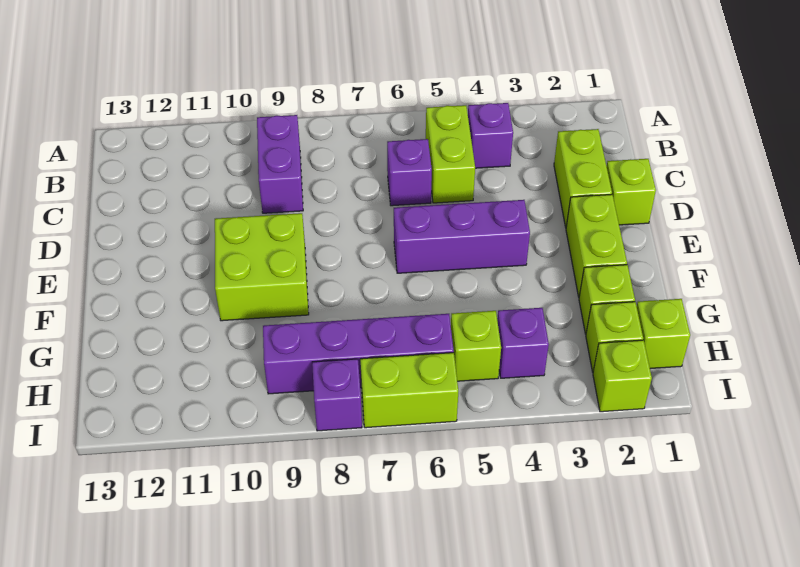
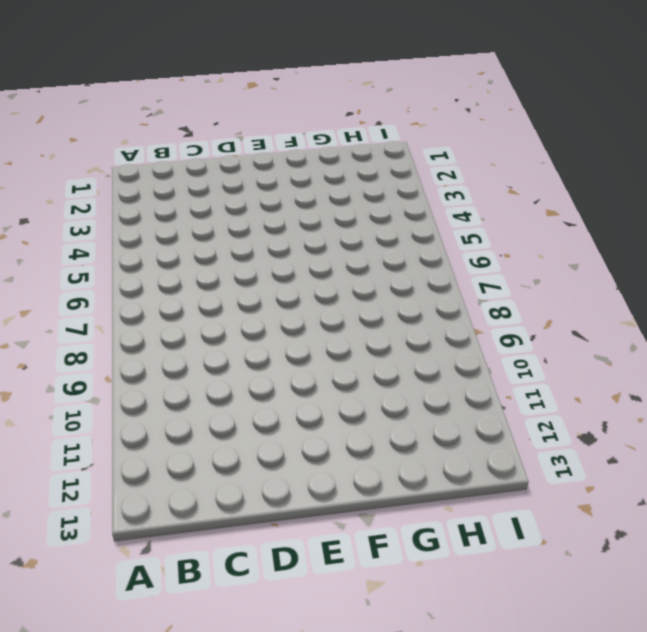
none -> purple brick B4 level 1
none -> lime brick B5:C5 level 1
none -> purple brick B9:C9 level 1

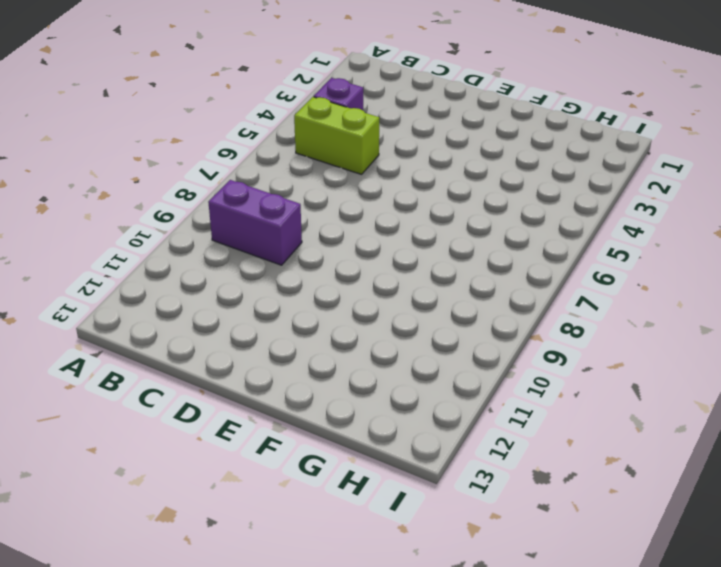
none -> lime brick C2:D2 level 1
none -> purple brick C6 level 1
none -> lime brick D1 level 1

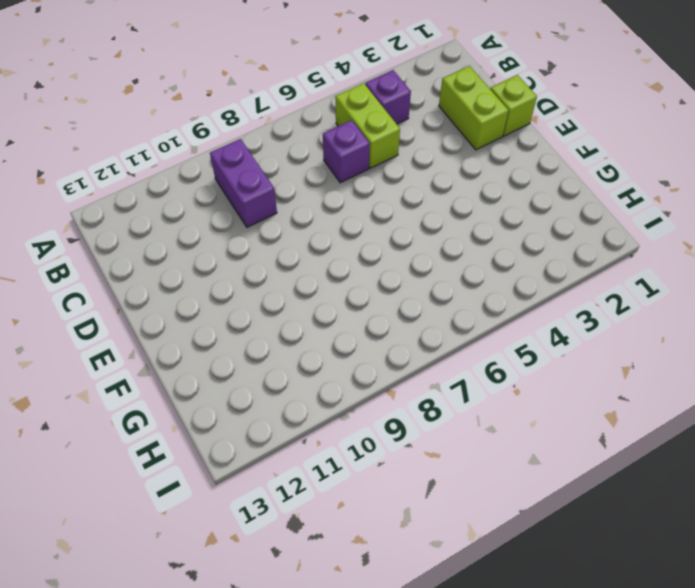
none -> lime brick E2:F2 level 1
none -> purple brick E4:E6 level 1
none -> lime brick E9:F10 level 1

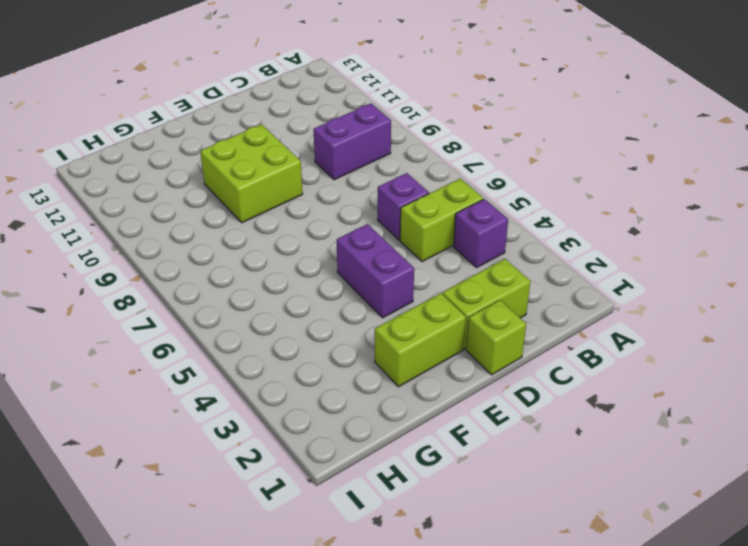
purple brick E4:E5 level 1 -> purple brick E4:E6 level 1
none -> lime brick G2 level 1
none -> lime brick H1 level 1
none -> lime brick H2 level 1

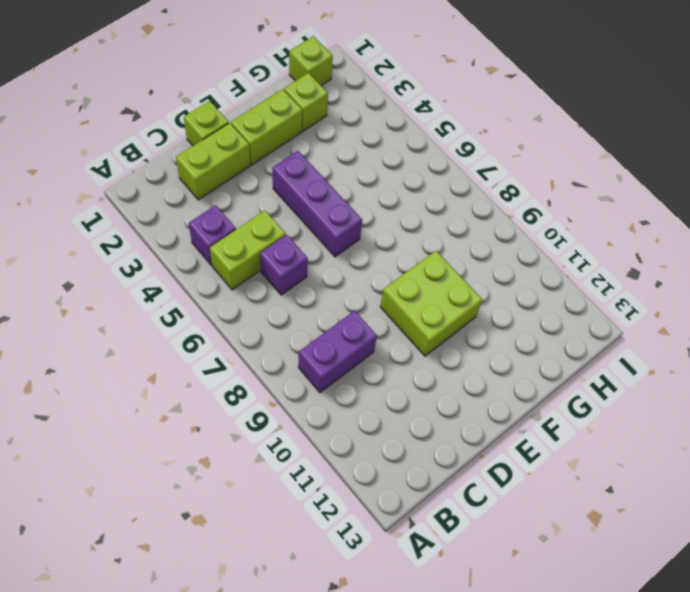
none -> lime brick H2 level 1
none -> purple brick H4 level 1
none -> lime brick H5 level 1

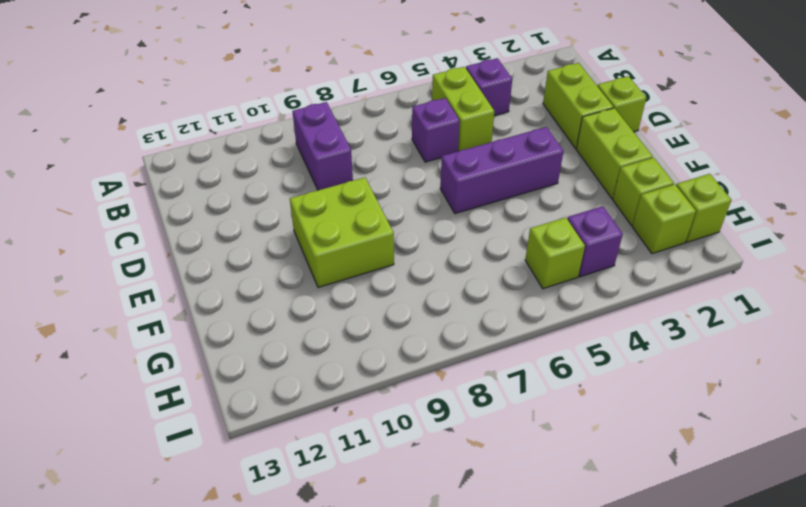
none -> purple brick H6:H9 level 1
none -> lime brick I2 level 1
none -> lime brick I6:I7 level 1

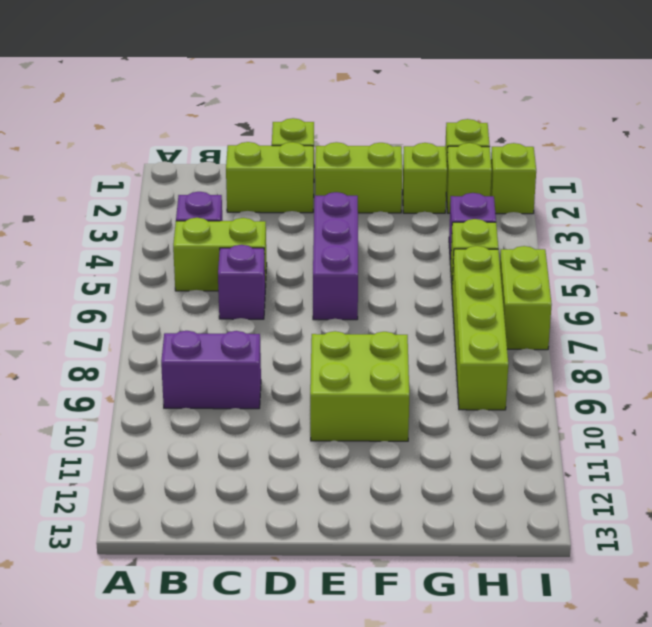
lime brick H6:H9 level 1 -> purple brick H6:H9 level 1
none -> purple brick I8 level 1

